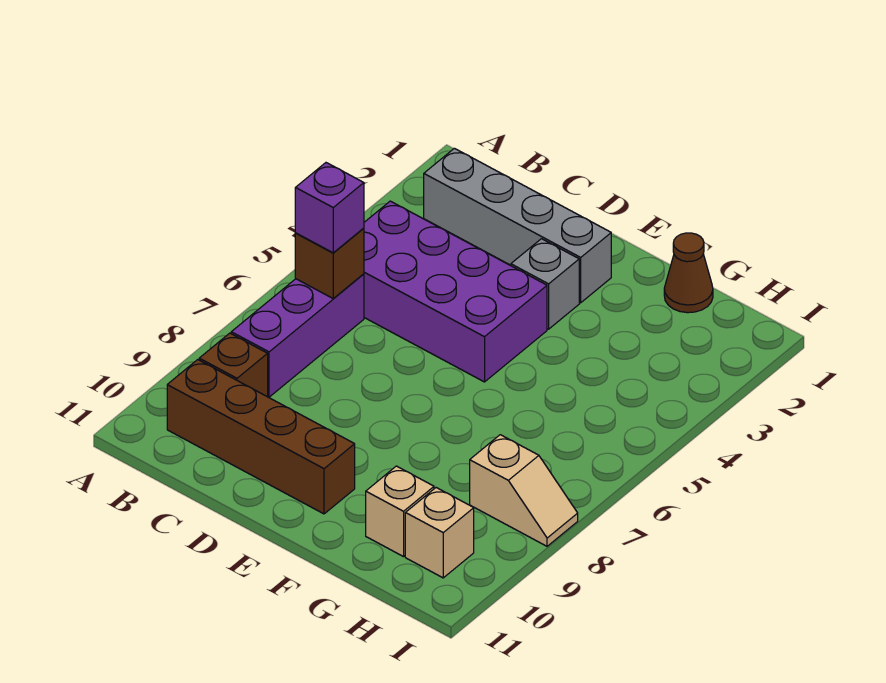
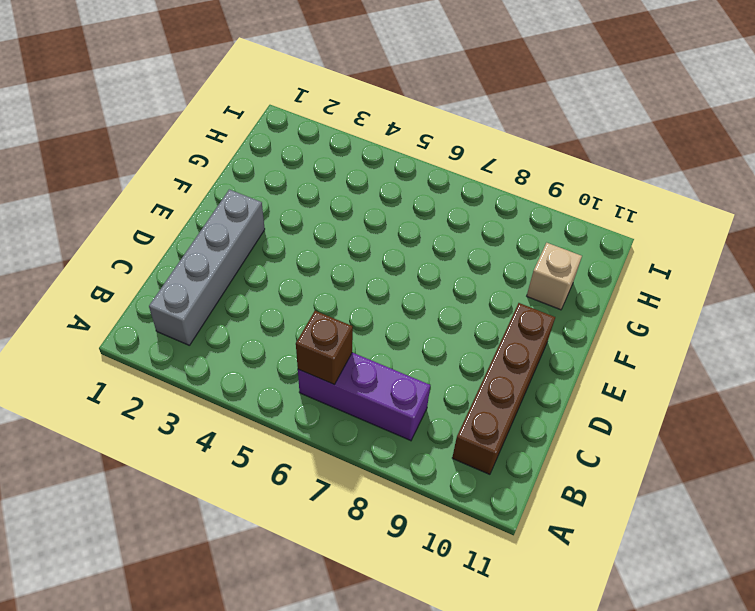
none -> purple brick B4:E5 level 1
none -> brown brick B9 level 1
none -> grey brick E3 level 1

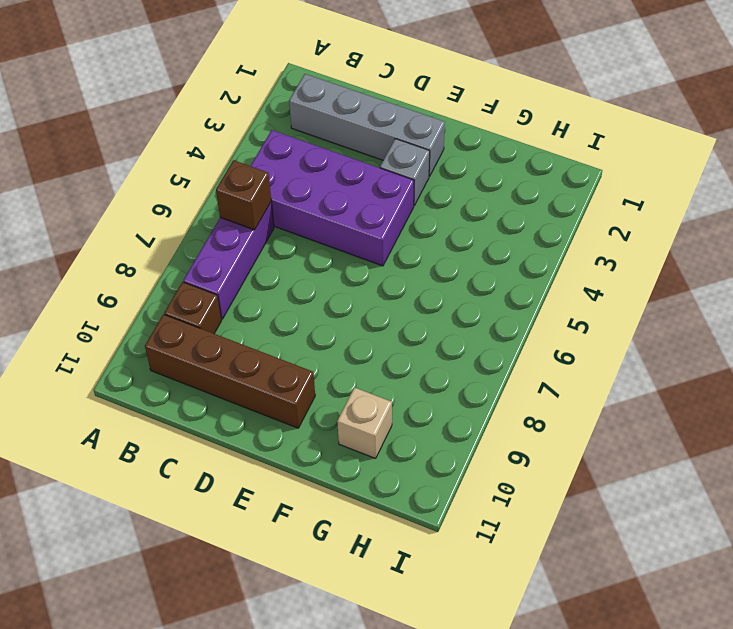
none -> brown cone G1 level 1
none -> tan slope H8:I8 level 1 top H
none -> tan brick H10 level 1

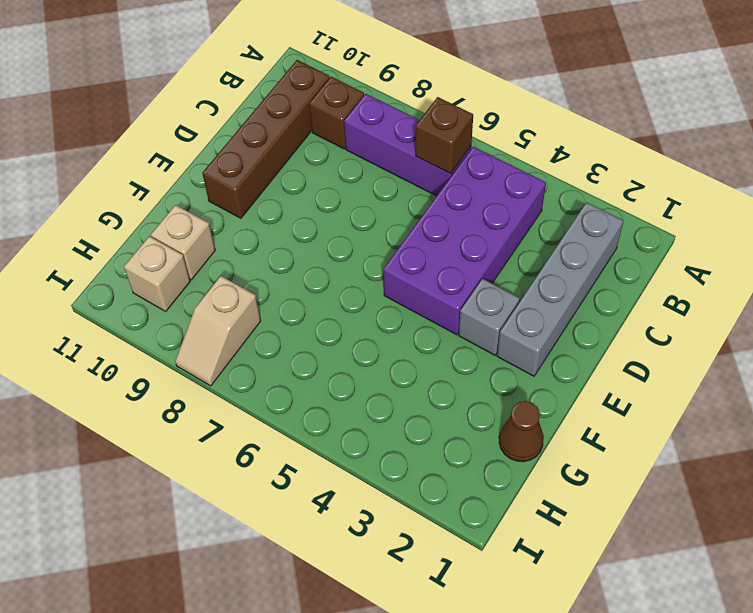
none -> purple brick B6 level 3

